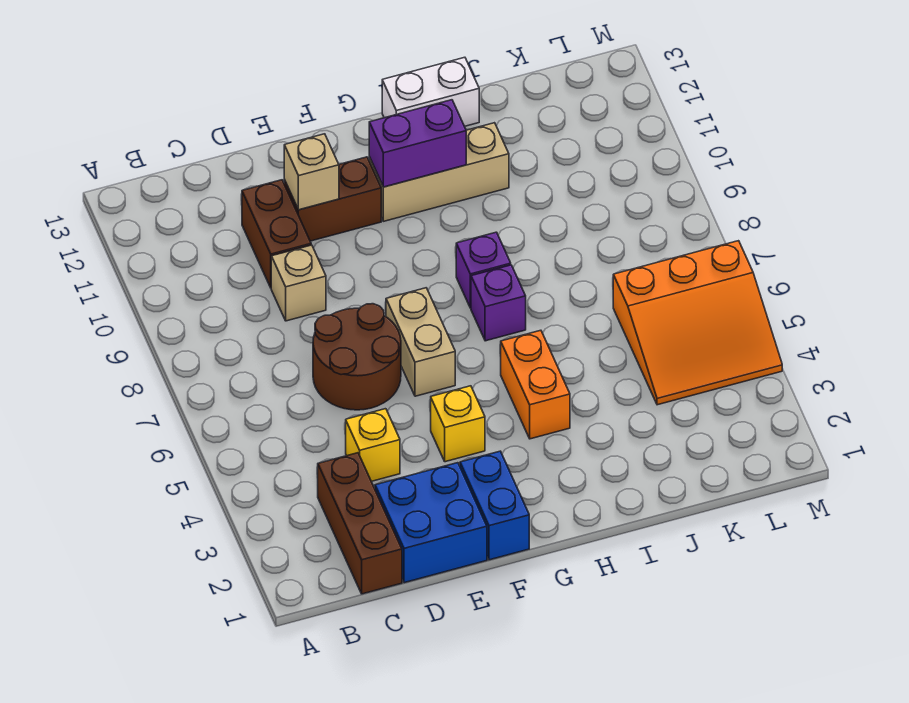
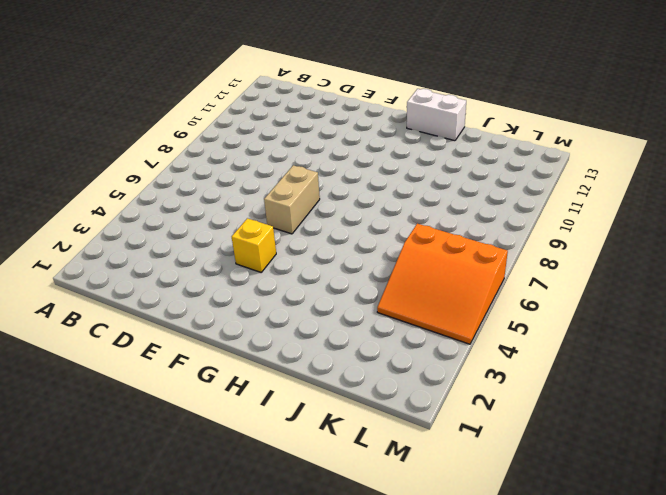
none -> brown brick C1:C3 level 1
none -> blue brick D1:E2 level 1
none -> yellow brick D4 level 1

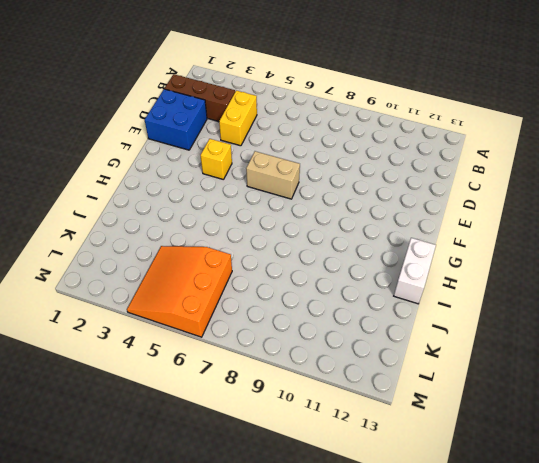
yellow brick C4:D4 level 1 -> yellow brick D4 level 1
none -> brown round brick D6:E7 level 1
none -> tan brick D9 level 1
none -> brown brick D10:D11 level 1

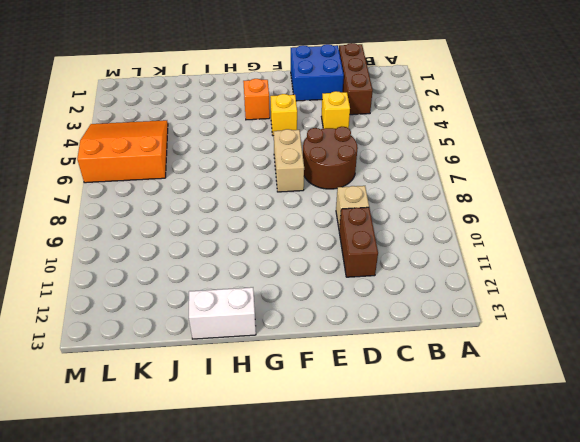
orange brick G3 level 1 -> none
none -> brown brick E11:F11 level 1
none -> blue brick F1:F2 level 1
none -> tan brick G11:I11 level 1

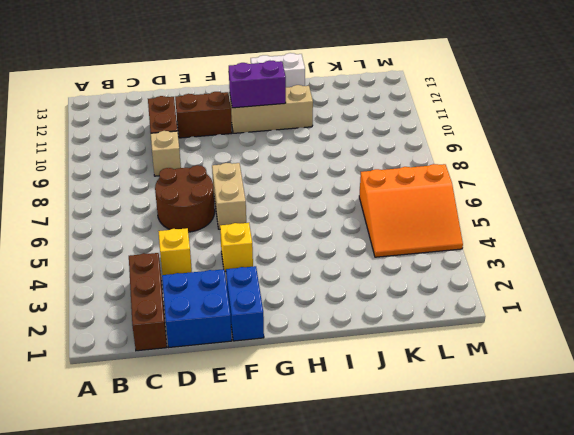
none -> orange brick H4:H5 level 1
none -> purple brick H7 level 1
none -> purple brick H8 level 1

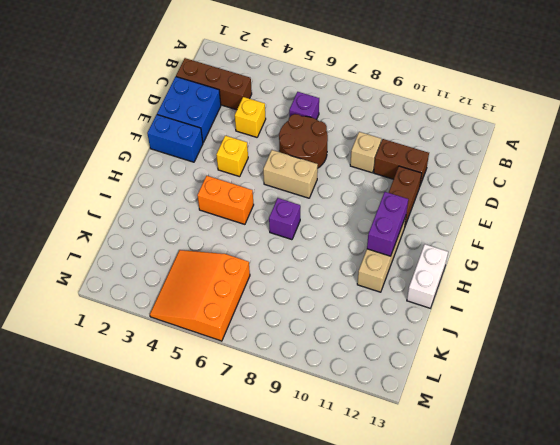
purple brick C6 level 1 -> purple brick H8 level 1
none -> tan brick E11 level 2

